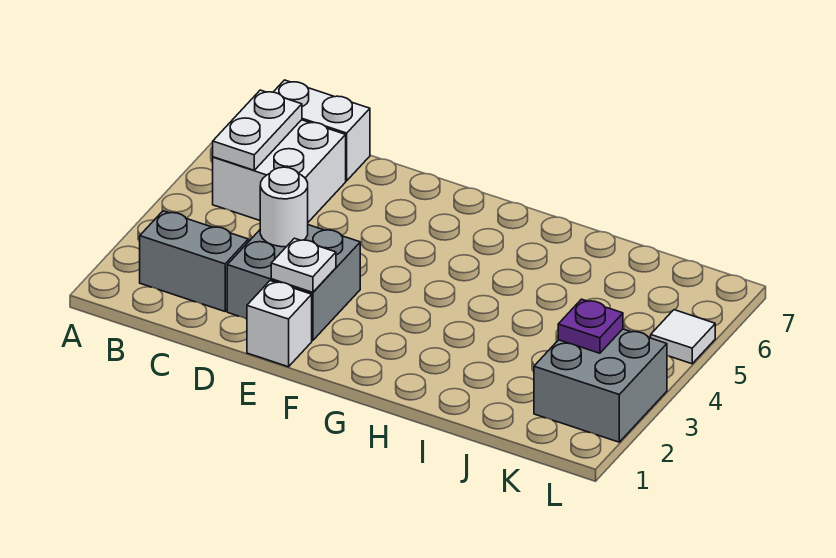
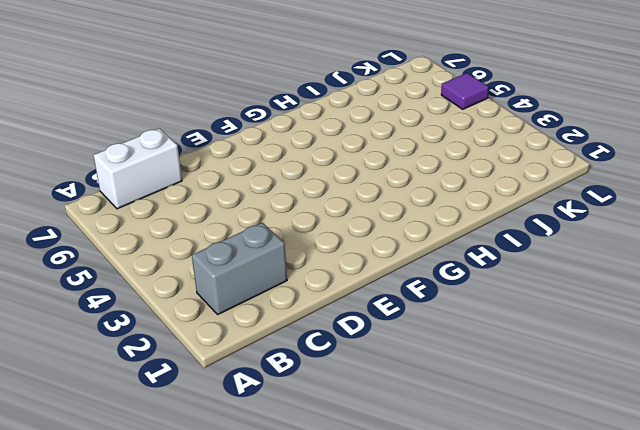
purple tile L5 level 1 -> white tile L5 level 1
none -> white brick B5:C6 level 1
none -> grey brick D2:E3 level 1

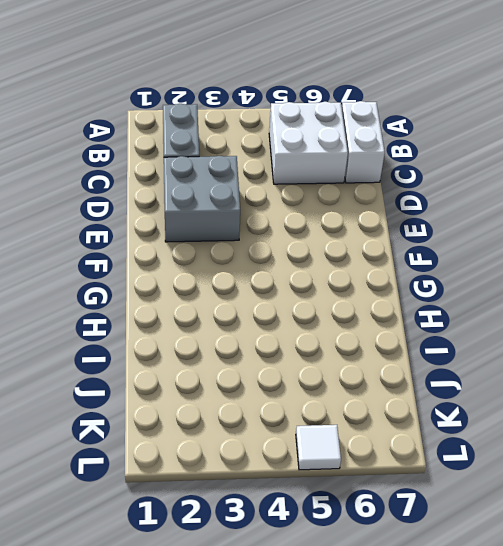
none -> white brick E1 level 1
none -> grey brick K2:L3 level 1

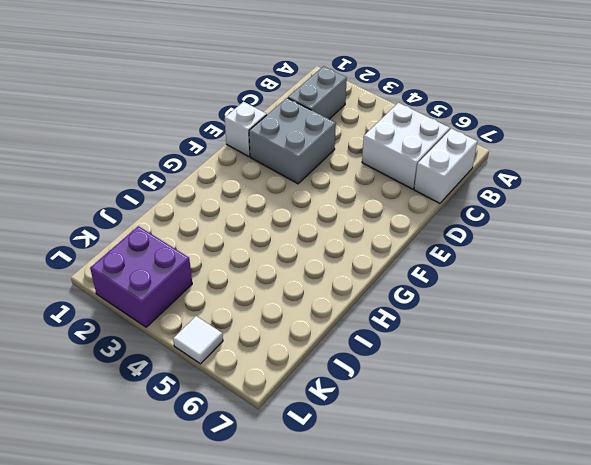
purple brick K2:L3 level 1 -> grey brick K2:L3 level 1
none -> white plate B5:B6 level 2
none -> white round brick D3 level 2

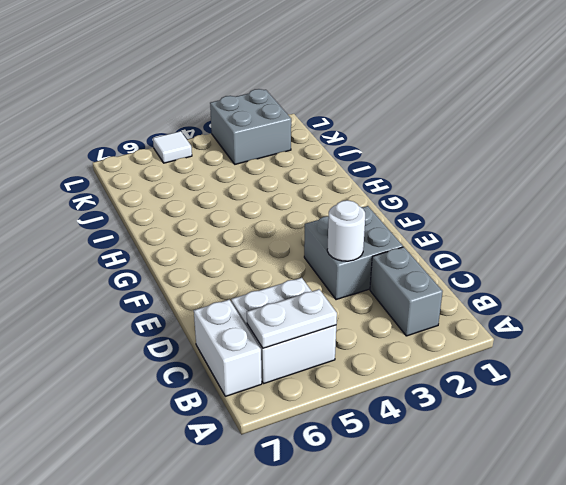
none -> white brick E1 level 1
none -> white plate E2 level 2

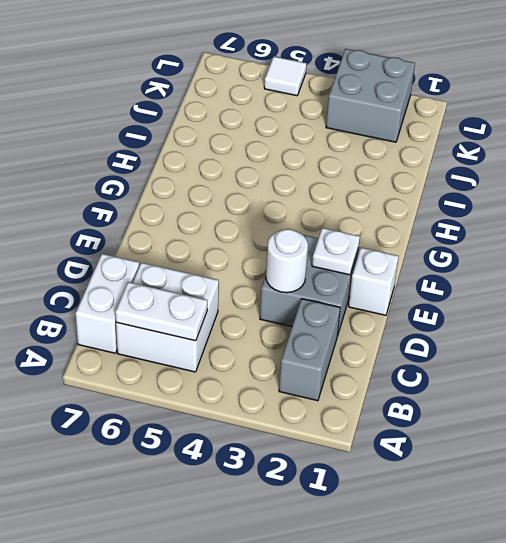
none -> purple plate K3 level 2

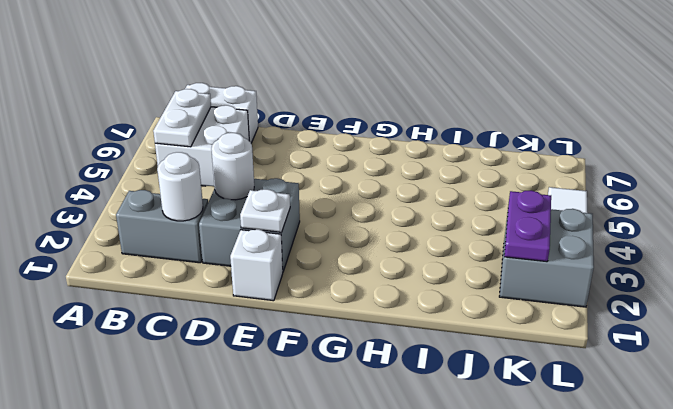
white round brick C2 level 2 -> none
purple plate K2:K3 level 2 -> purple plate K3 level 2

